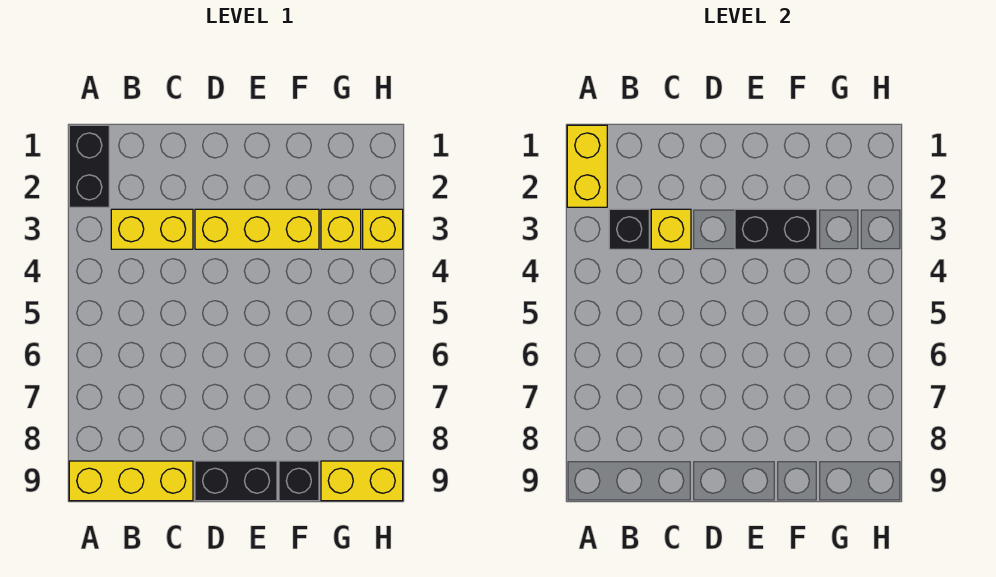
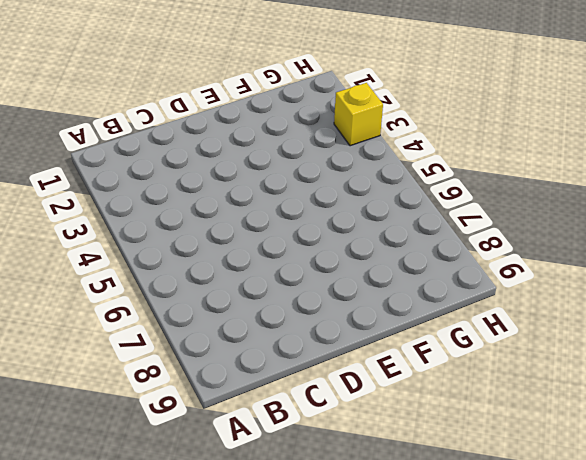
none -> black brick A1:A2 level 1
none -> yellow brick A9:C9 level 1
none -> yellow brick B3:C3 level 1

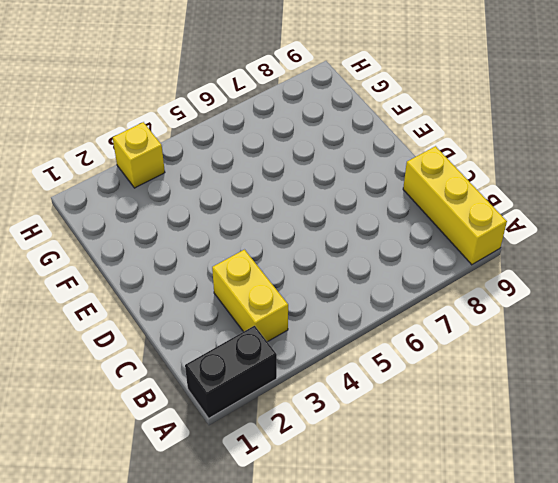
none -> yellow brick D3:F3 level 1
none -> black brick D9:E9 level 1
none -> black brick F9 level 1

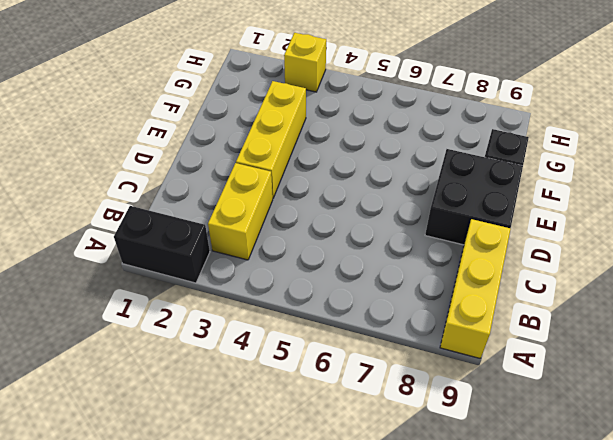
black brick D8:E9 level 1 -> black brick D9:E9 level 1
none -> yellow brick G3 level 1
none -> yellow brick G9:H9 level 1
none -> yellow brick A1:A2 level 2

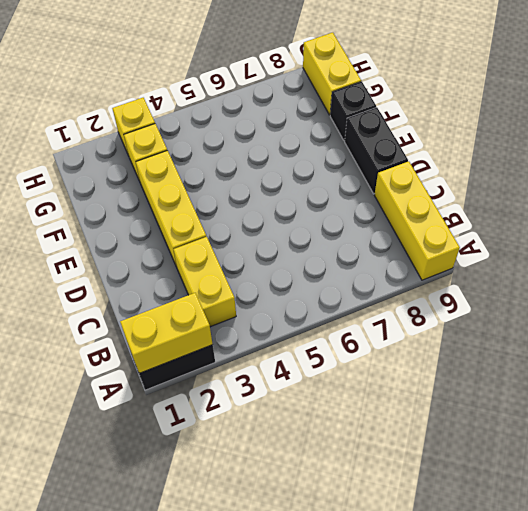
none -> black brick B3 level 2
none -> yellow brick C3 level 2
none -> black brick E3:F3 level 2

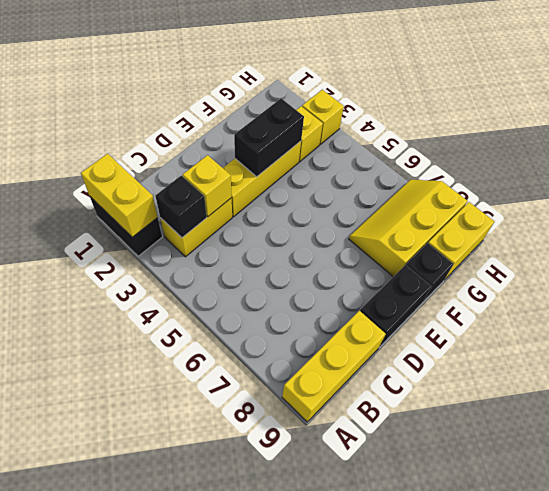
yellow slope F7:H8 level 1 top 8 -> none

